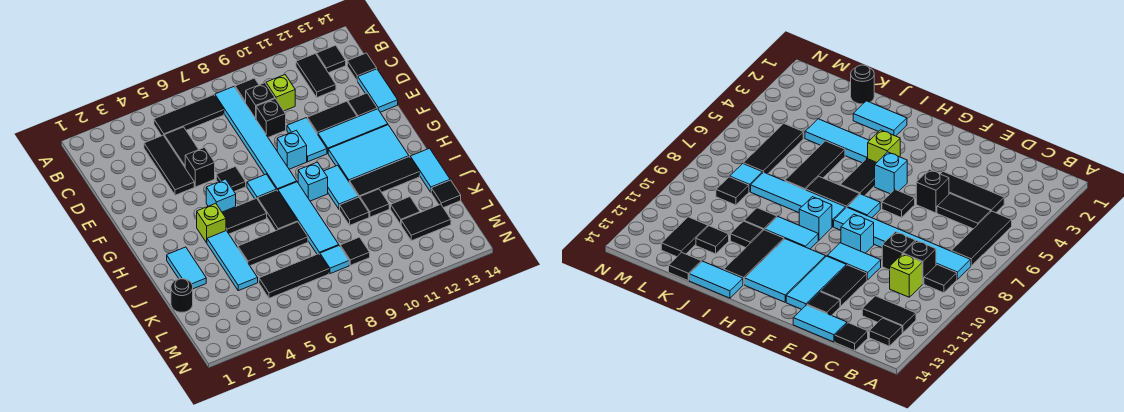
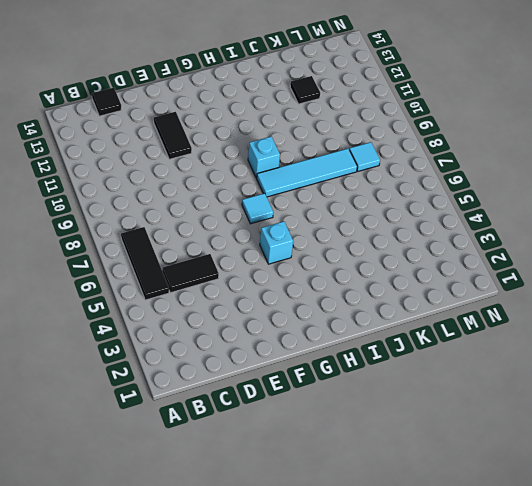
none -> cyan tile B8:G8 level 1
none -> black tile B9 level 1
none -> black tile B12:C12 level 1
none -> black tile B13 level 1

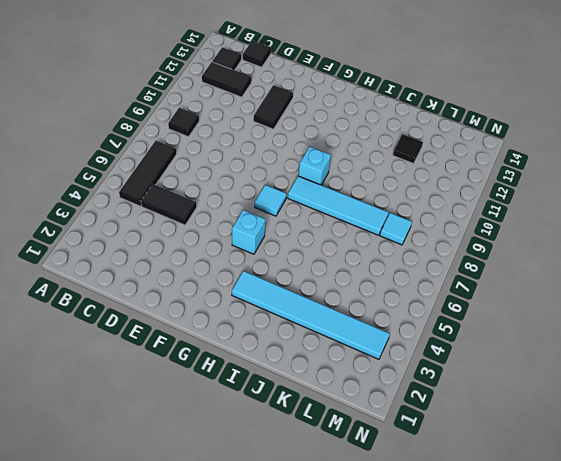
cyan tile H3:M3 level 1 -> cyan tile B8:G8 level 1
none -> black tile C4:E4 level 1
none -> black brick C9 level 1
none -> lime brick C10 level 1
none -> black brick D9 level 1

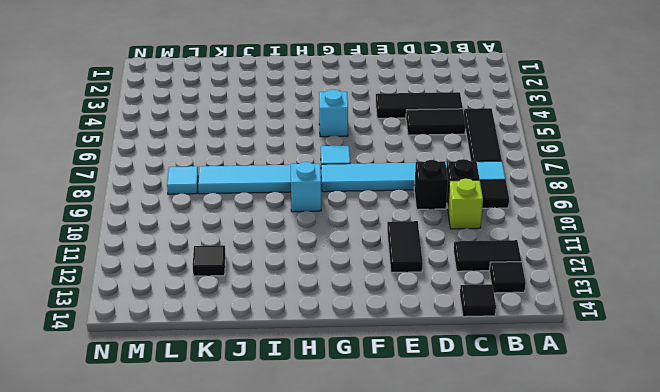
none -> cyan tile D14:E14 level 1
none -> black brick E5 level 1
none -> cyan tile E10:F10 level 1
none -> black tile E13 level 1

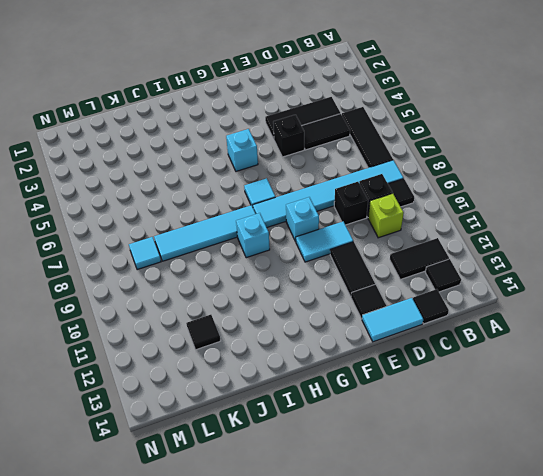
none -> black tile F6 level 1
none -> cyan tile F11:F13 level 1
none -> cyan tile G11:H13 level 1
none -> lime brick H4 level 1

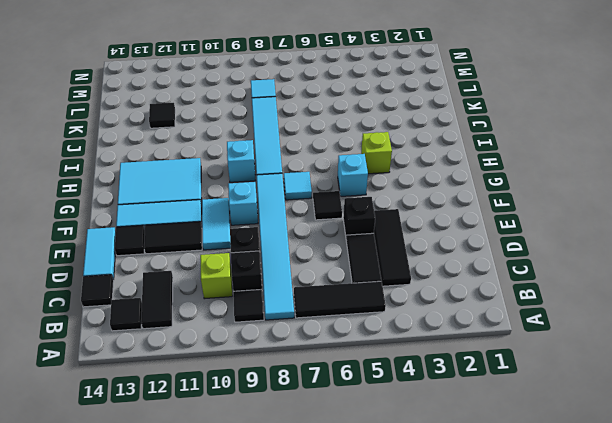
none -> black tile H5:H6 level 1
none -> black tile H7:I7 level 1
none -> cyan tile H10:I10 level 1
none -> cyan tile I2:J2 level 1

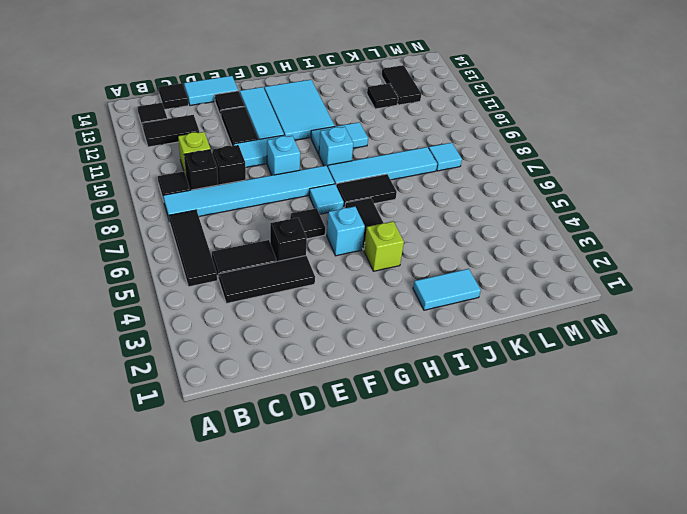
none -> cyan tile I4:K4 level 1
none -> black tile I11:I13 level 1
none -> cyan tile I14:J14 level 1
none -> black tile J5:J7 level 1

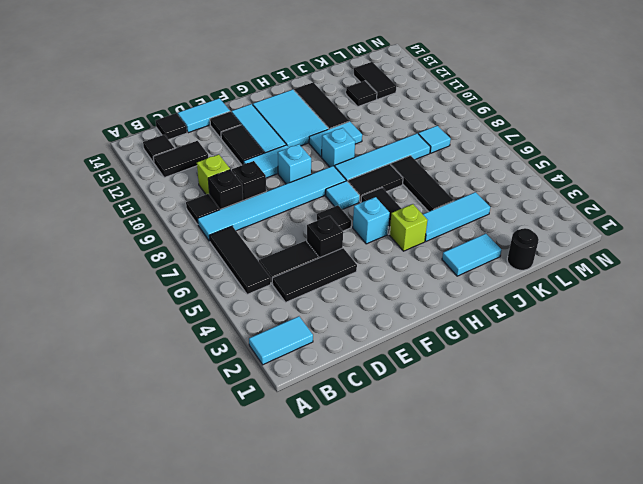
cyan tile A2:B2 level 1 -> cyan tile I14:J14 level 1
none -> black tile J10 level 1
none -> black tile J11 level 1
none -> black tile K14 level 1
none -> black tile L5:L7 level 1

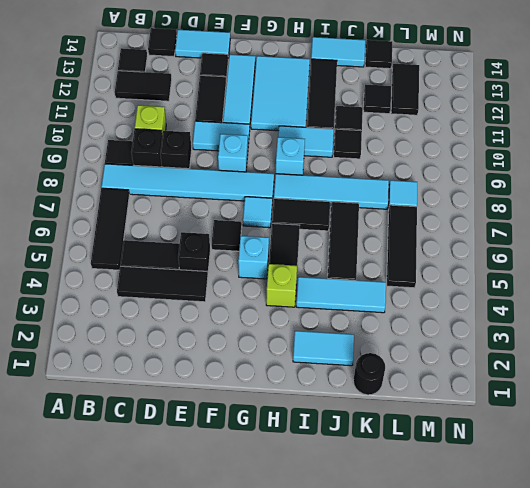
none -> black tile L9 level 1

